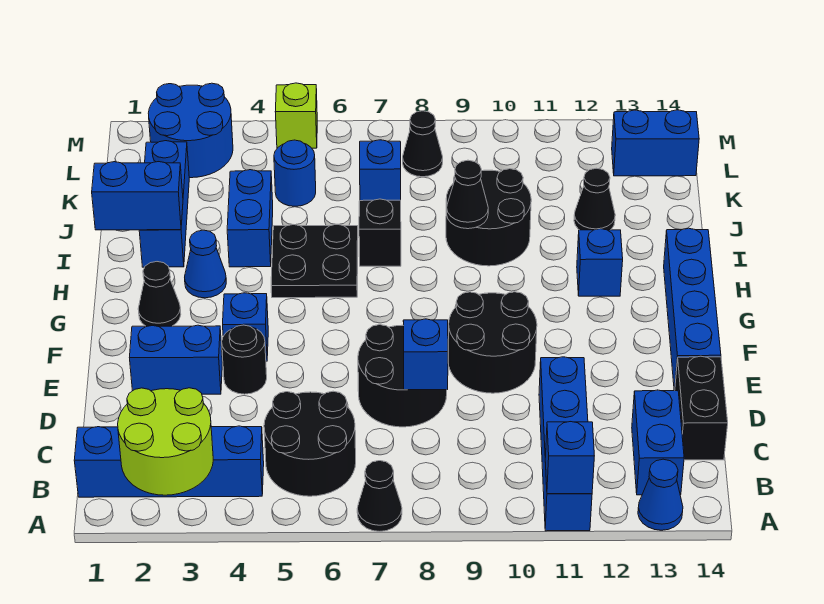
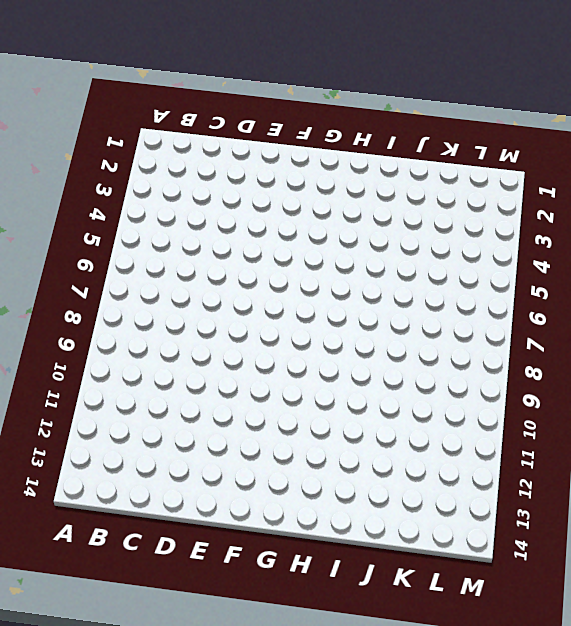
none -> black cone A7 level 1
none -> blue brick A11:D11 level 1
none -> blue cone A13 level 1
none -> blue brick B1:B4 level 1

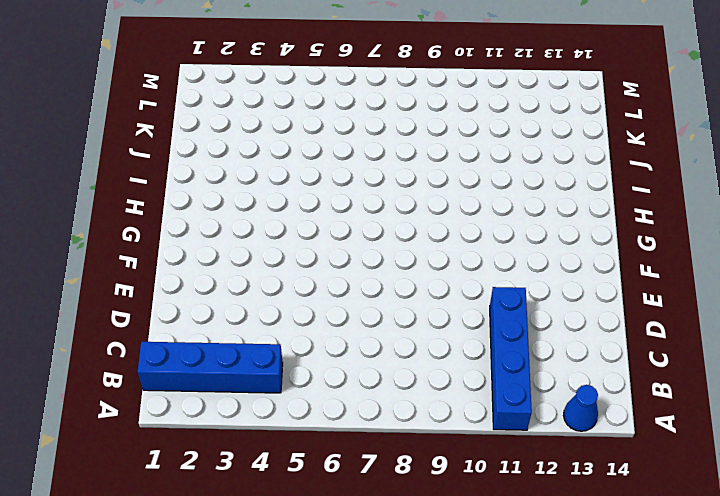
none -> black cone A7 level 1
none -> black round brick B5:C6 level 1
none -> blue brick B13:C13 level 1
none -> black brick C14:D14 level 1

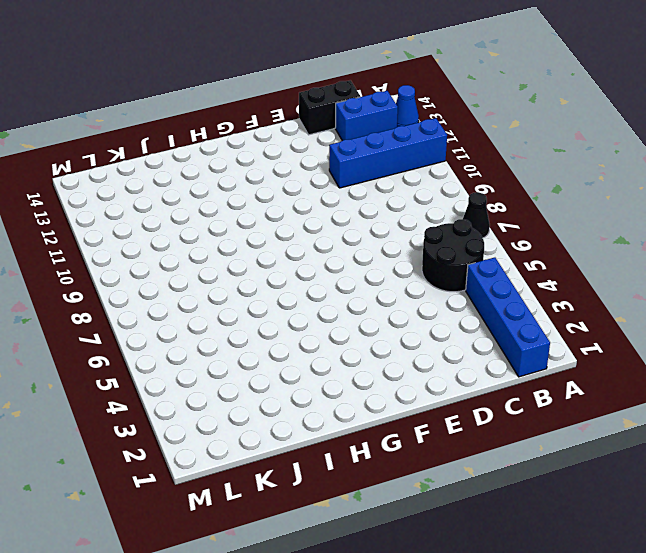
none -> black round brick D7:E8 level 1
none -> blue brick E2:E3 level 1
none -> black round brick E4 level 1
none -> black round brick E9:F10 level 1

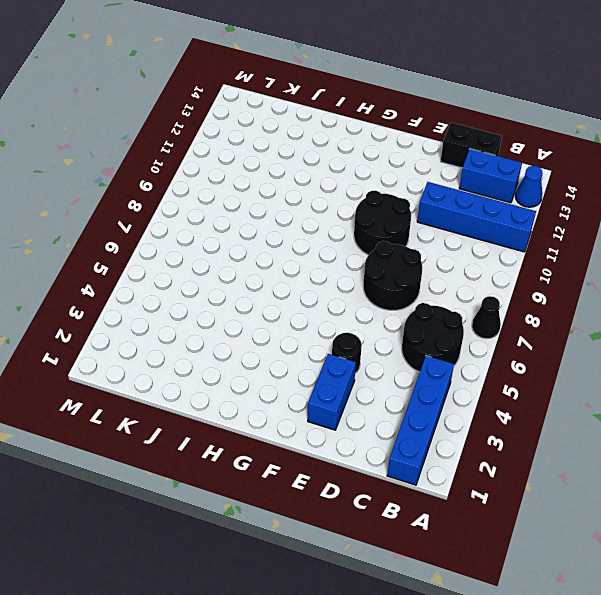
none -> blue brick E14:H14 level 1
none -> blue brick F4 level 1
none -> black cone G2 level 1
none -> blue cone H3 level 1

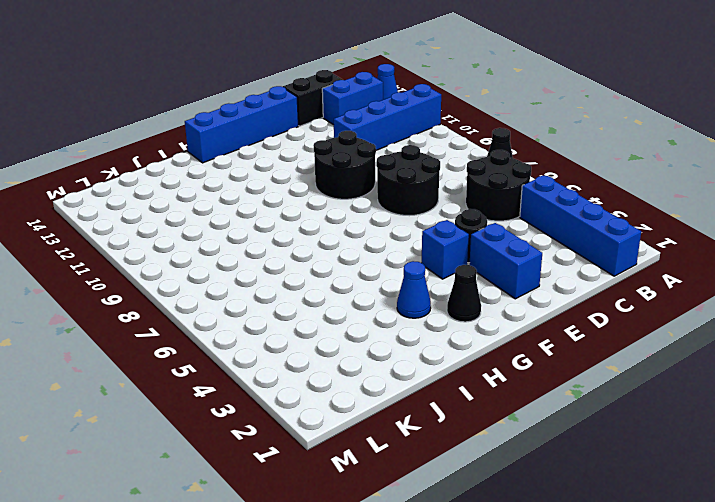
none -> black plate H5:I6 level 1
none -> blue brick H12 level 1
none -> blue brick I2:K2 level 1
none -> blue brick I4:J4 level 1

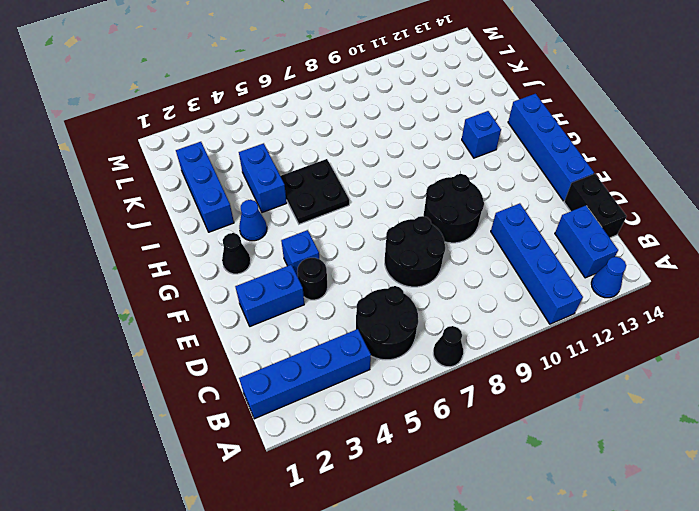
none -> black brick I7 level 1
none -> black round brick I9:J10 level 1
none -> black cone J12 level 1
none -> blue round brick K5 level 1

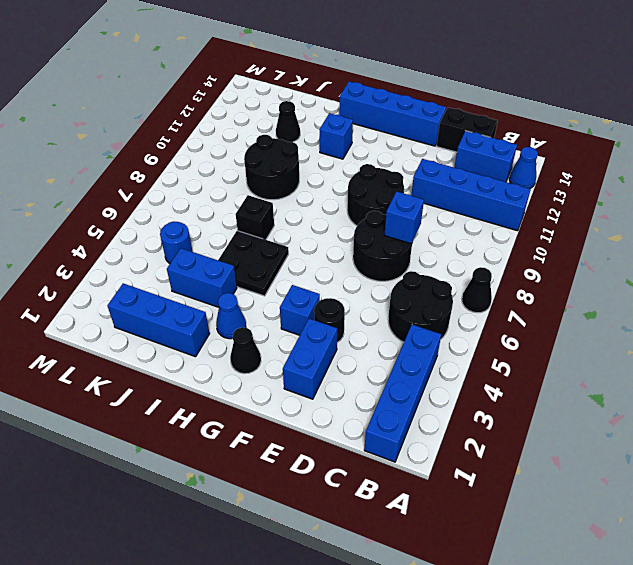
none -> blue brick K7 level 1
none -> blue round brick L2:M3 level 1
none -> black cone L8 level 1
none -> blue brick L13:L14 level 1

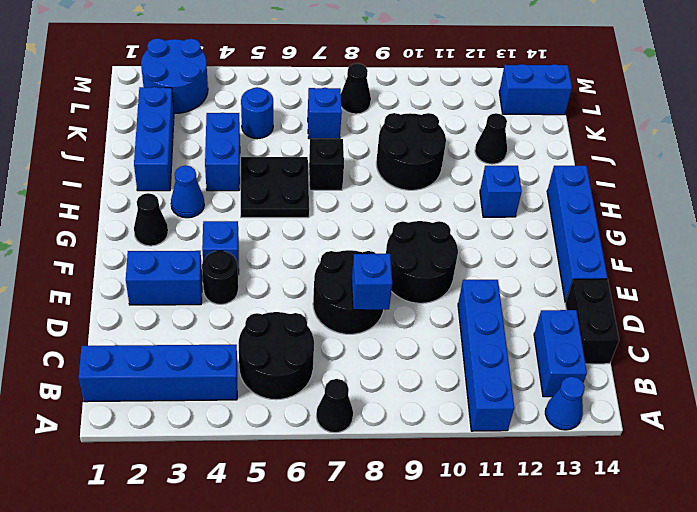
none -> lime brick M5 level 1
none -> lime round brick A2:B3 level 2
none -> blue brick A11 level 2
none -> blue brick I1:I2 level 2

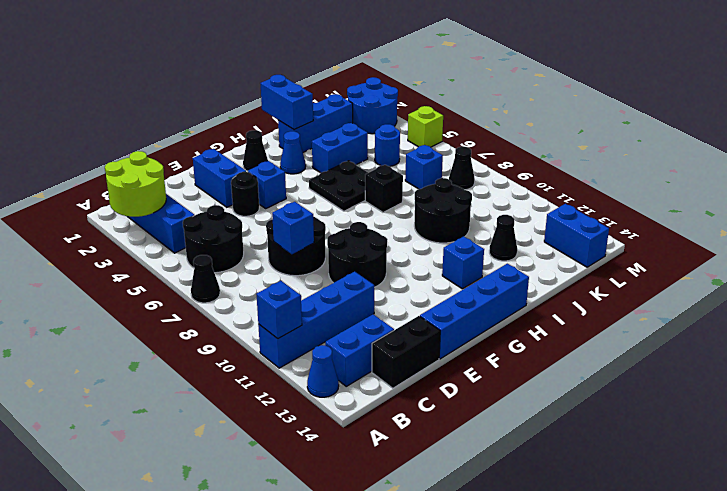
none -> black cone I9 level 2

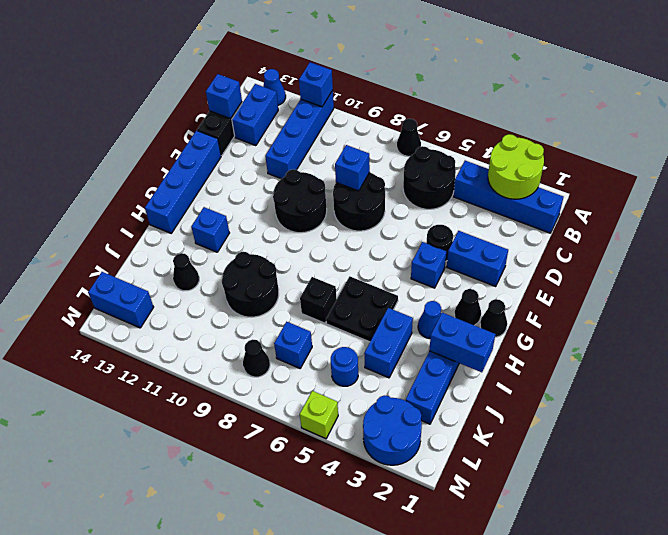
blue brick C14 level 2 -> none
black cone G1 level 1 -> black cone I9 level 2

